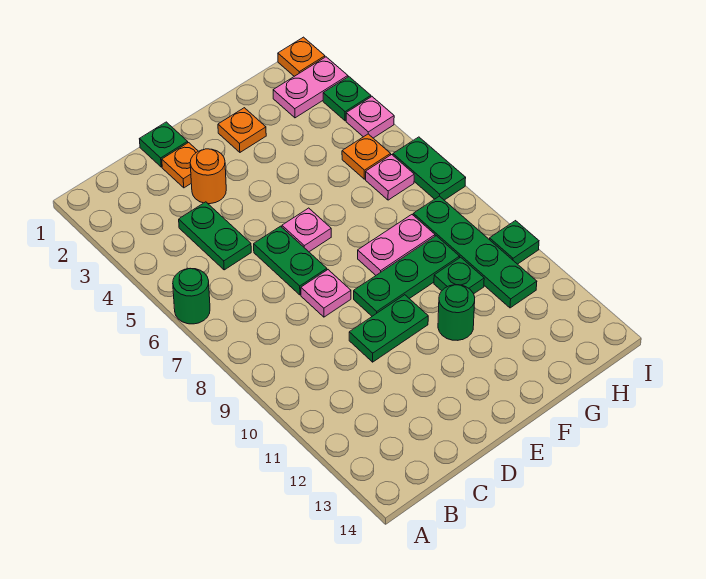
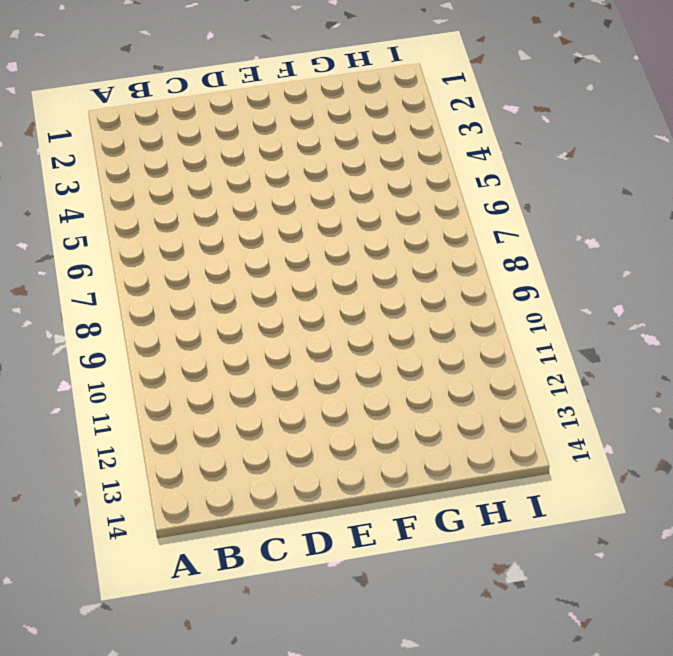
none -> green round brick A6 level 1
none -> green plate C4:C5 level 1
none -> green plate D1 level 1

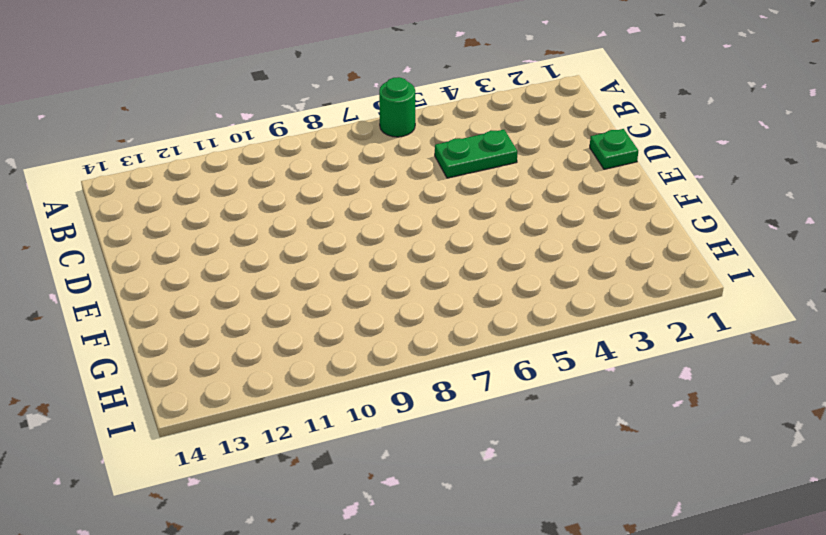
none -> orange plate D2 level 1
none -> orange round brick D3 level 1
none -> green plate D6:D7 level 1

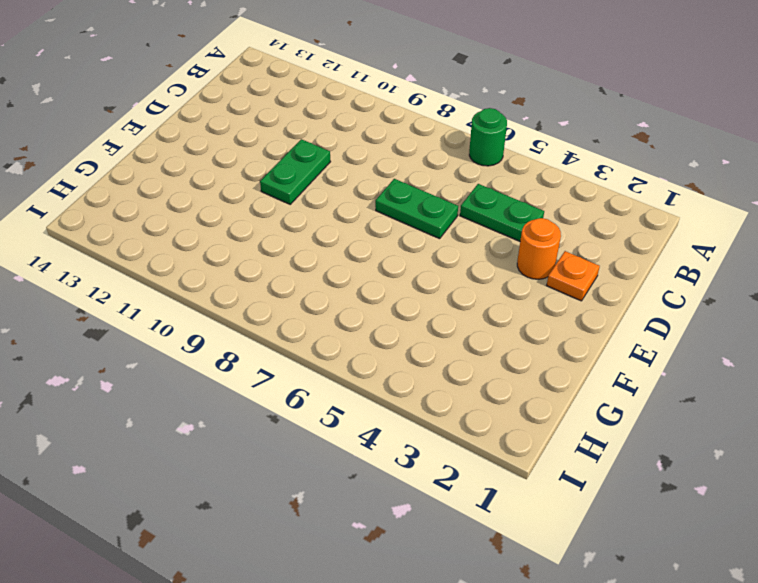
none -> green plate D1 level 1
none -> pink plate D8 level 1
none -> pink plate E6 level 1

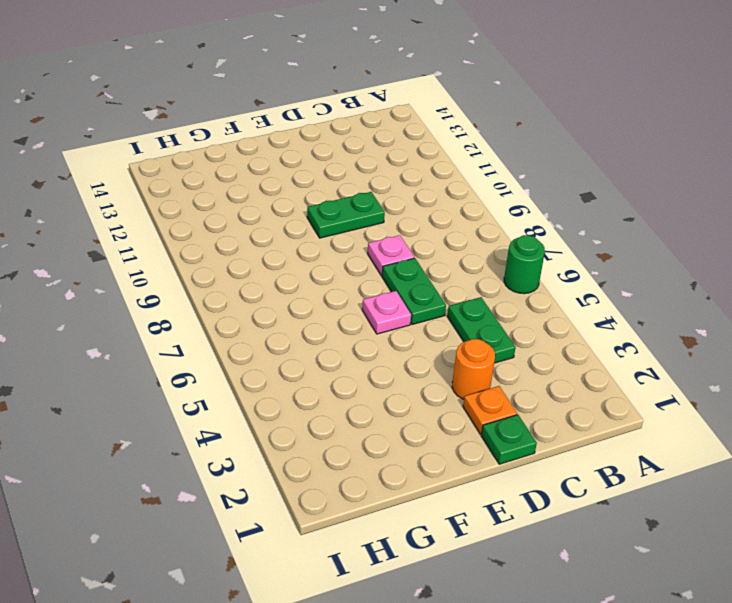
none -> green plate E9:G9 level 1
none -> orange plate F2 level 1
none -> pink plate F8:G8 level 1

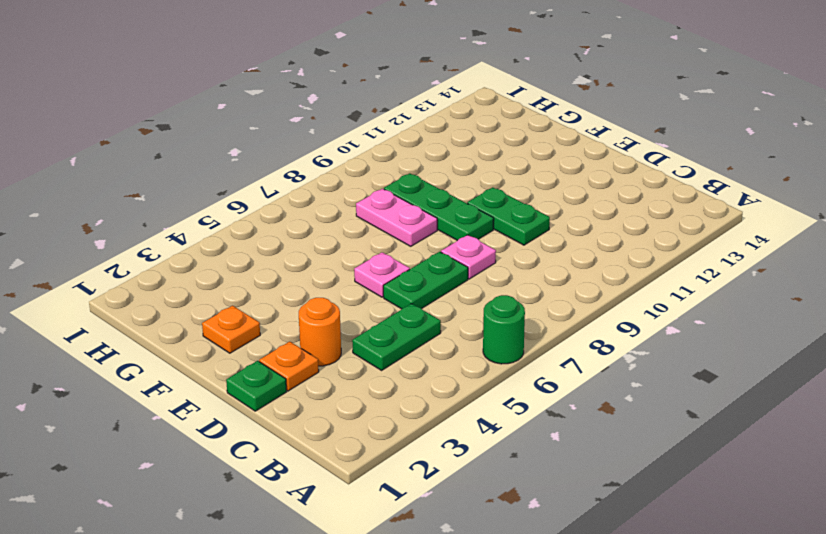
none -> green round brick F11 level 1
none -> green plate G10 level 1
none -> pink plate H2:I2 level 1

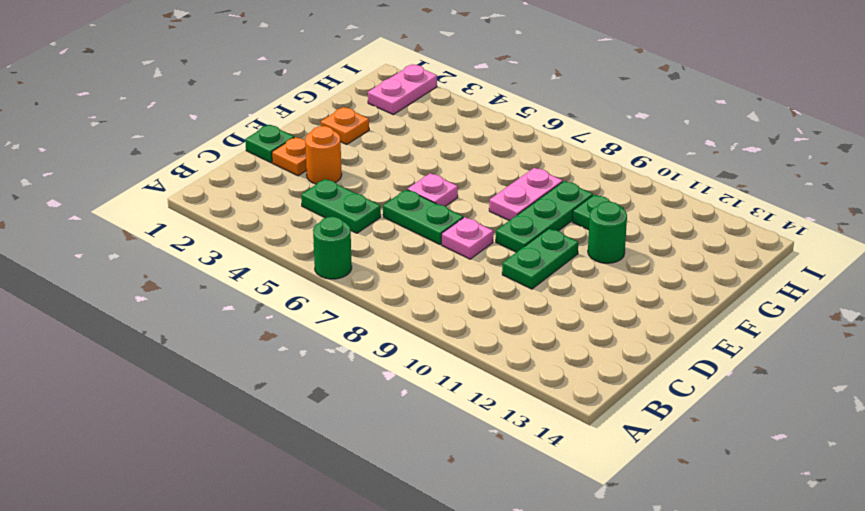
none -> orange plate H5 level 1
none -> pink plate H6 level 1
none -> green plate H8:H11 level 1

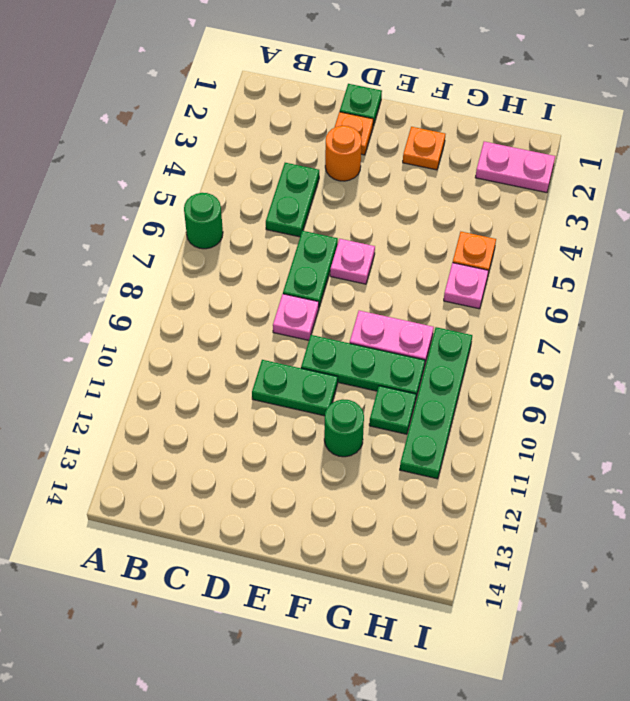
none -> orange plate I1 level 1
none -> green plate I3 level 1
none -> pink plate I4 level 1

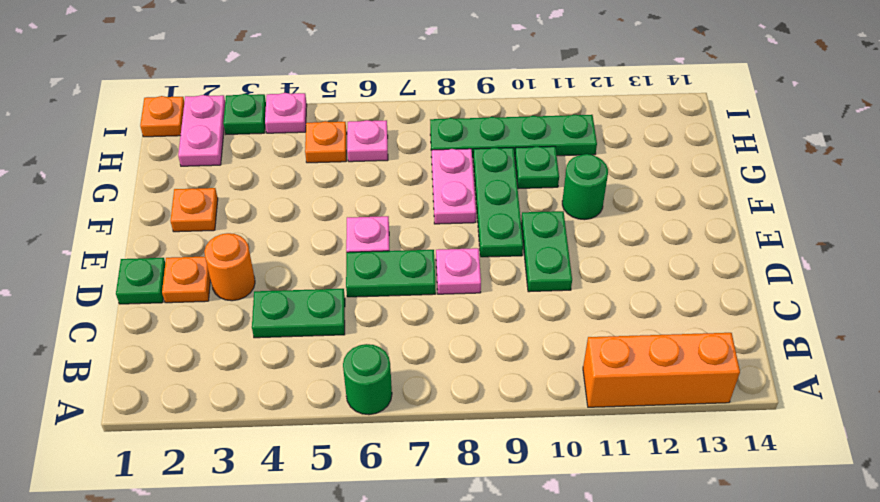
orange brick A11:A13 level 1 -> none
none -> green plate I6:I7 level 1
none -> green plate I10 level 1

